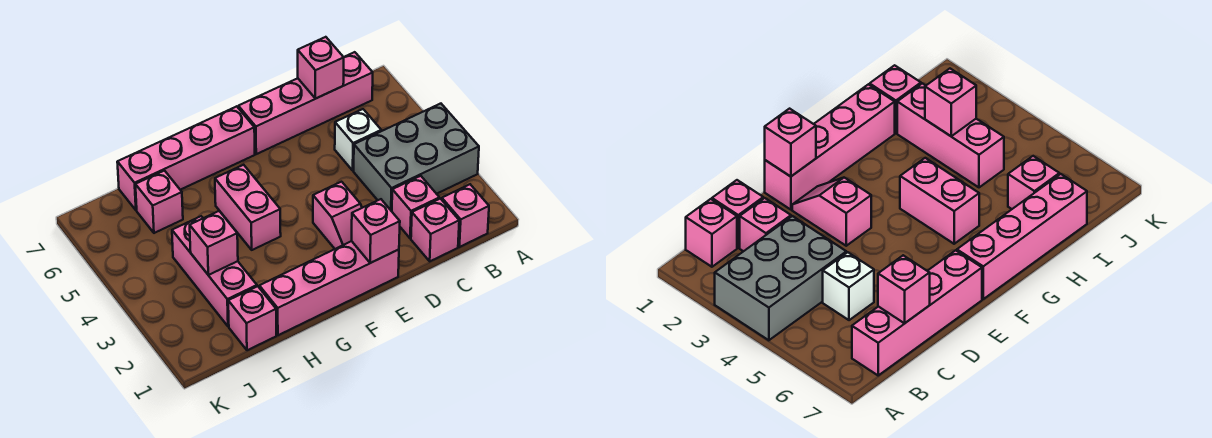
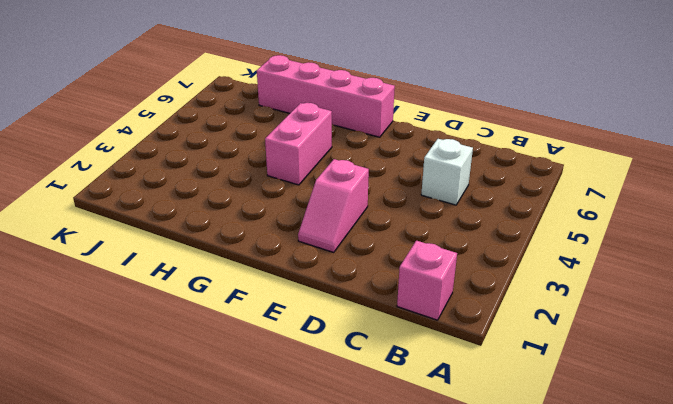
none -> grey brick A3:C4 level 1
none -> pink brick B7:E7 level 1
none -> pink brick C1 level 1

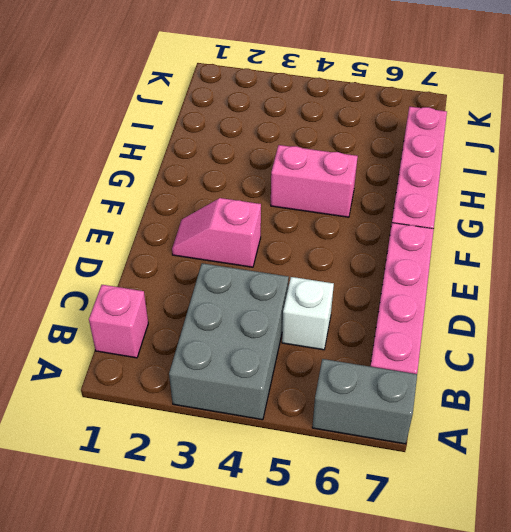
grey brick A6:A7 level 1 -> none
none -> pink brick C1 level 1
none -> pink brick C2 level 1
none -> pink brick E1:H1 level 1

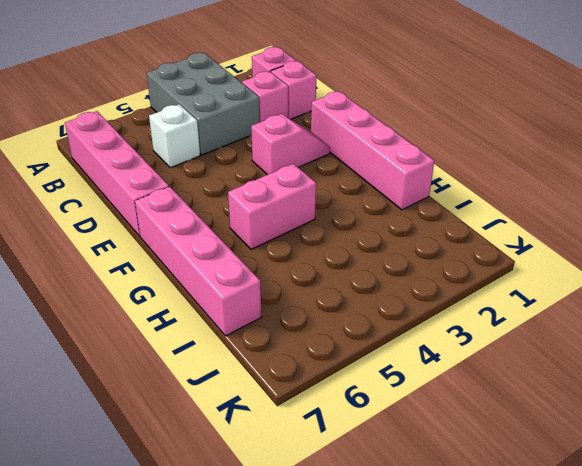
none -> pink brick I1 level 1
none -> pink brick I2:I4 level 1
none -> pink brick I6 level 1

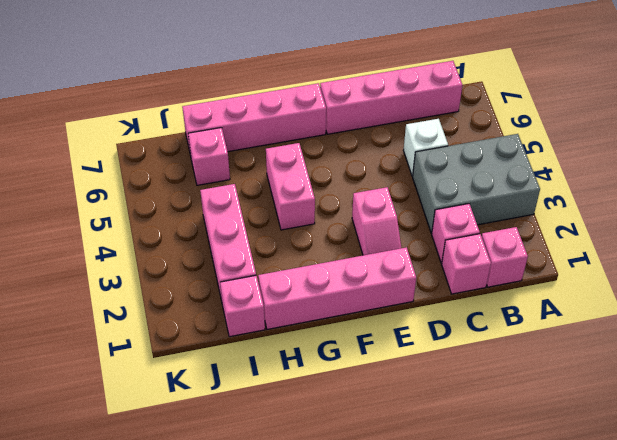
none -> pink brick C7 level 2
none -> pink brick E1 level 2
none -> pink brick I3 level 2

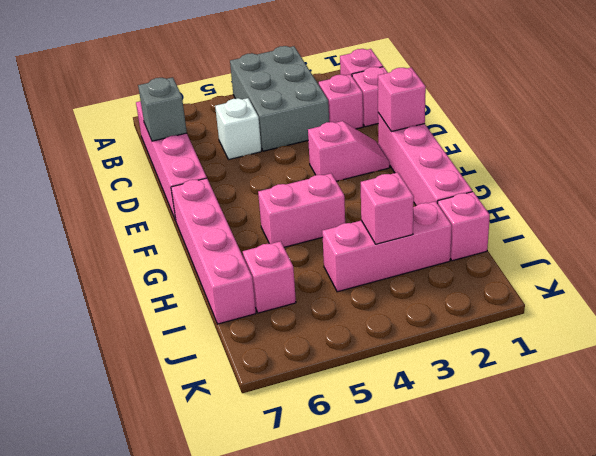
grey brick C7 level 2 -> pink brick C7 level 2

